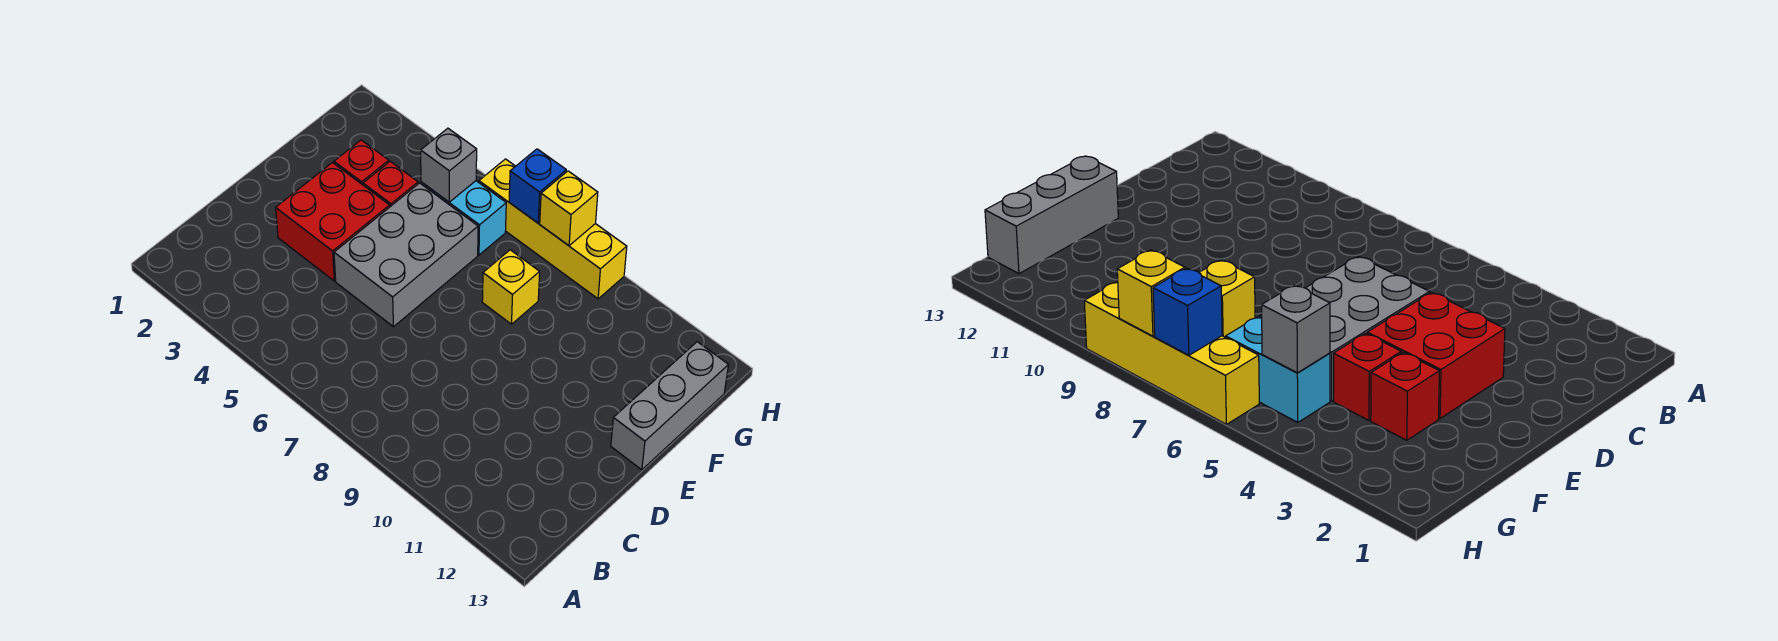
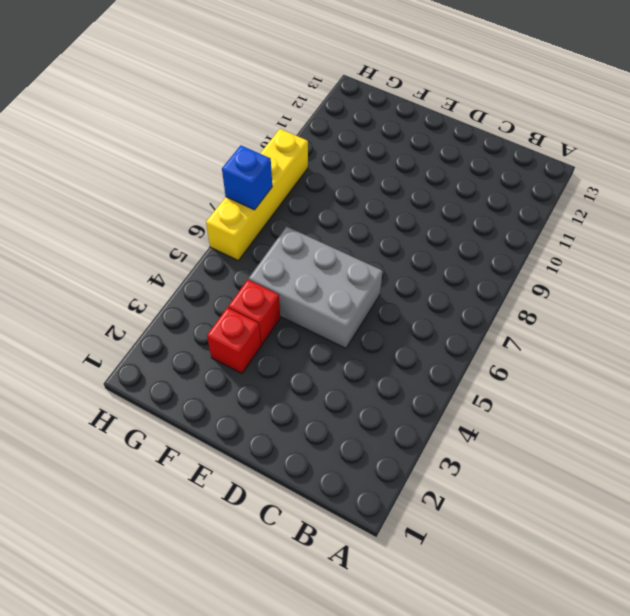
none -> red brick D3:E4 level 1
none -> grey brick E13:G13 level 1

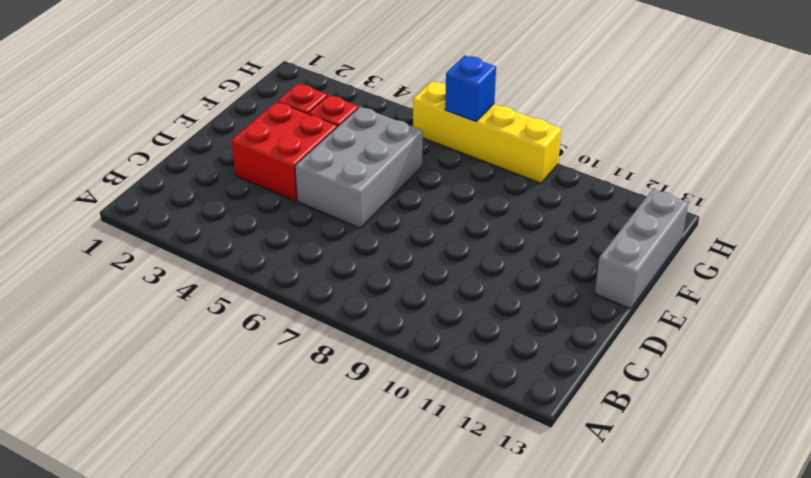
none -> yellow brick F8 level 1
none -> cyan brick G5:G6 level 1

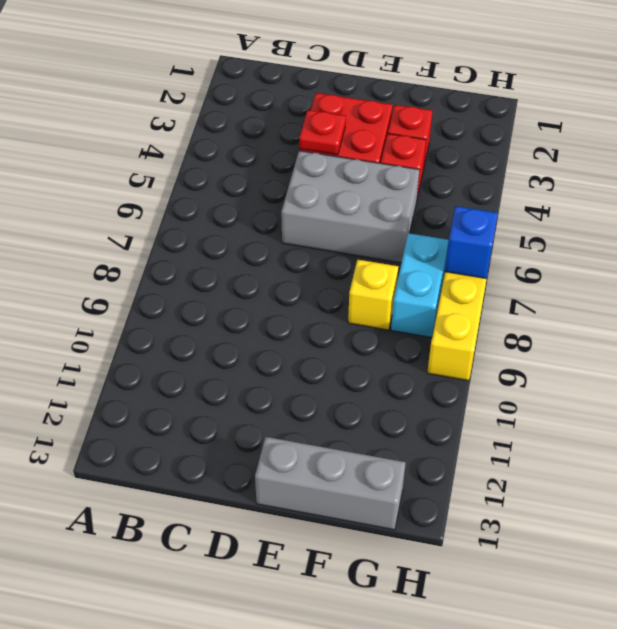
red plate D4 level 2 -> none
cyan brick G7:G8 level 1 -> cyan brick G5:G6 level 1
none -> grey brick G5 level 2
none -> yellow brick H8 level 2

